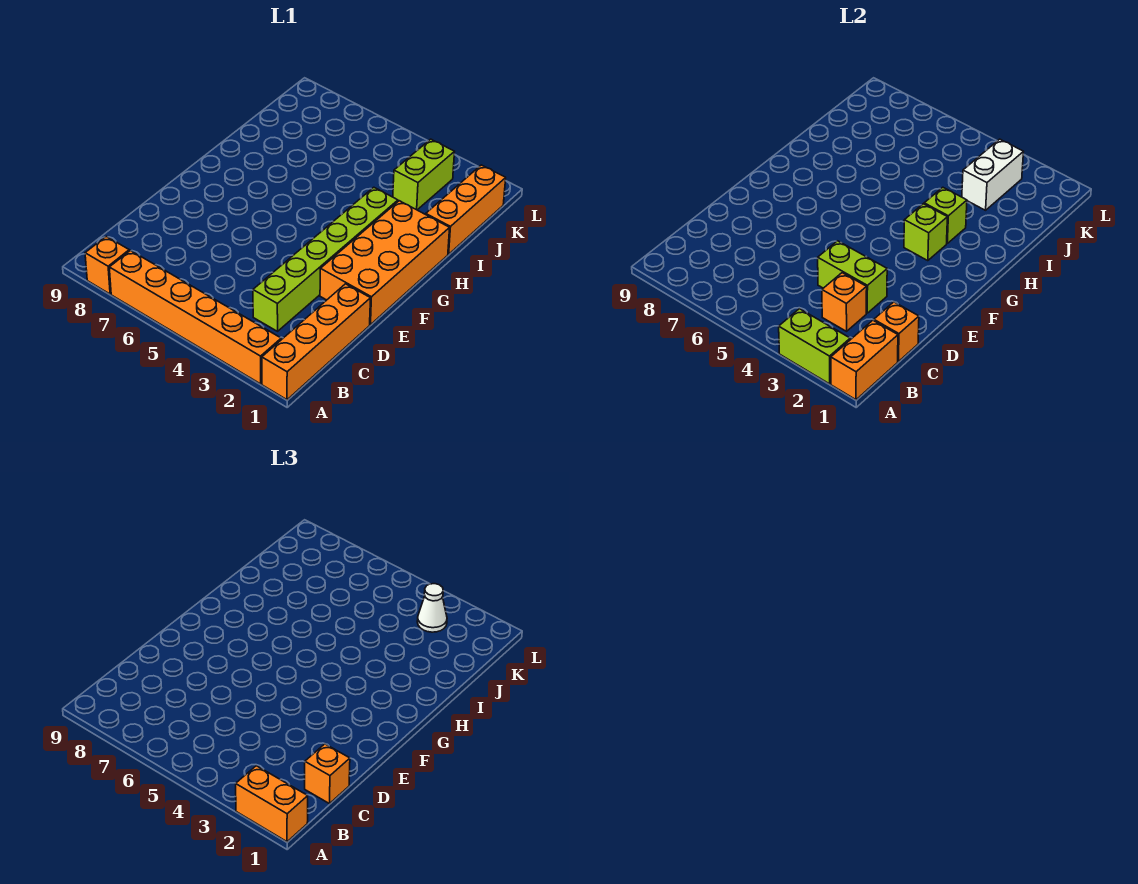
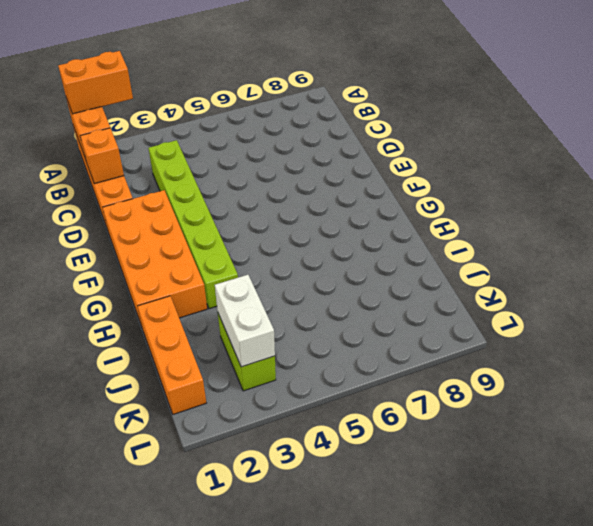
none -> orange brick A2:A7 level 1
none -> orange brick A8 level 1
none -> lime brick A2:A3 level 2

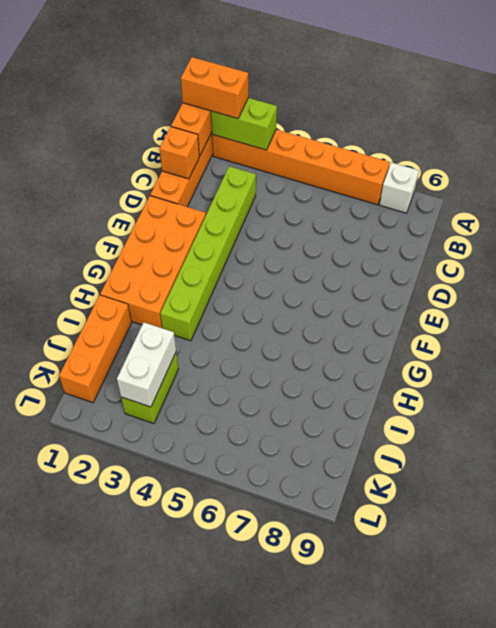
white brick A8 level 1 -> orange brick A8 level 1
none -> orange brick C3 level 2
none -> lime brick D3:D4 level 2
none -> lime brick G3 level 2

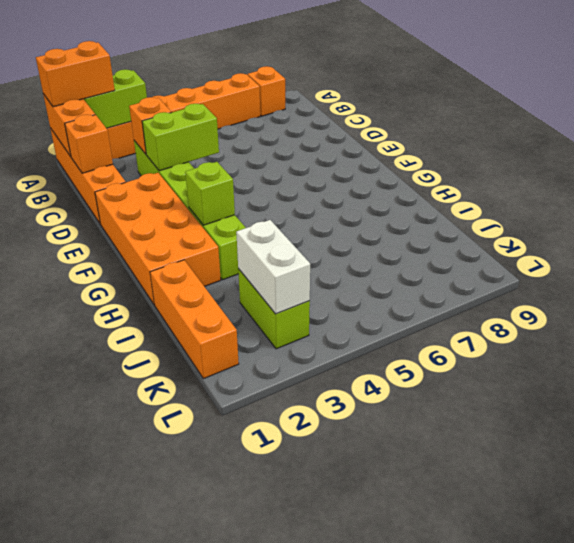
none -> lime brick H3 level 2
none -> orange brick C1 level 3
none -> white cone K3 level 3

